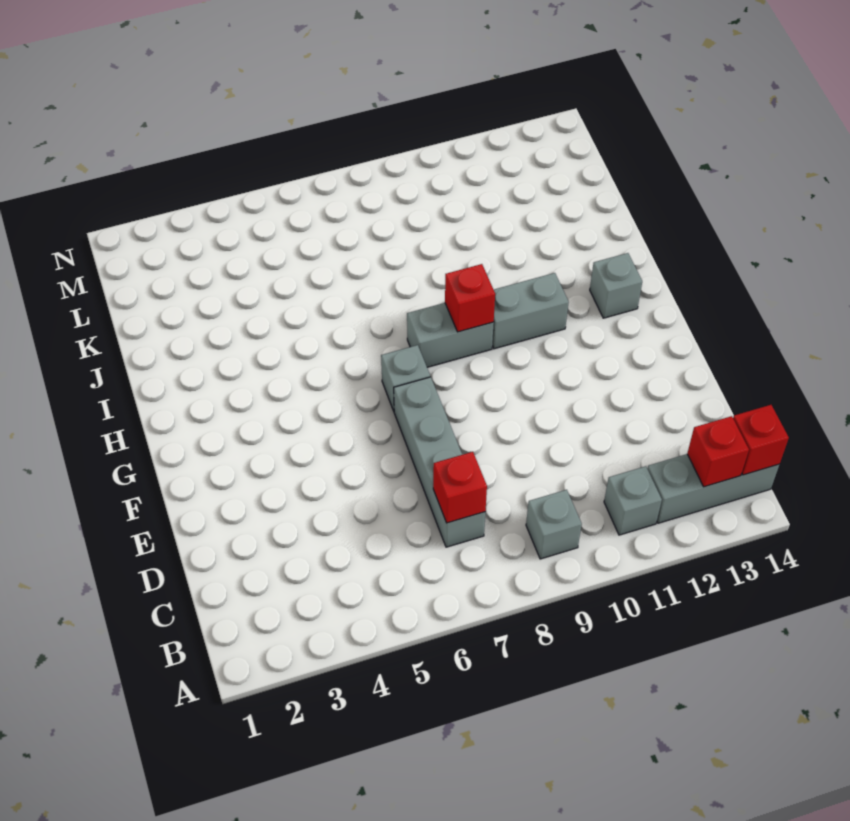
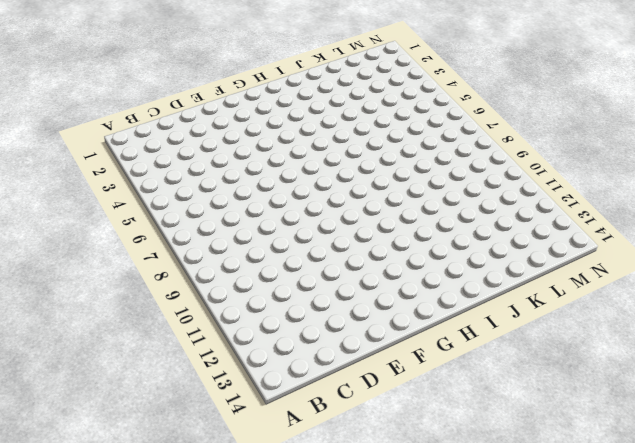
none -> grey brick B9 level 1
none -> grey brick B11 level 1
none -> grey brick B12:B14 level 1

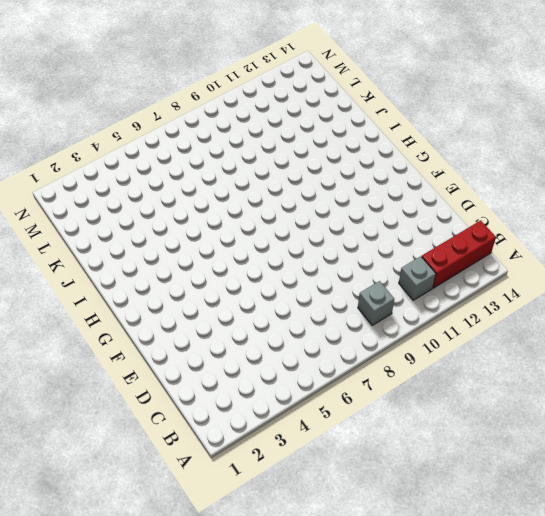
red brick B12:B14 level 1 -> grey brick B12:B14 level 1
none -> grey brick C7:F7 level 1
none -> grey brick G7 level 1
none -> grey brick H8:H9 level 1

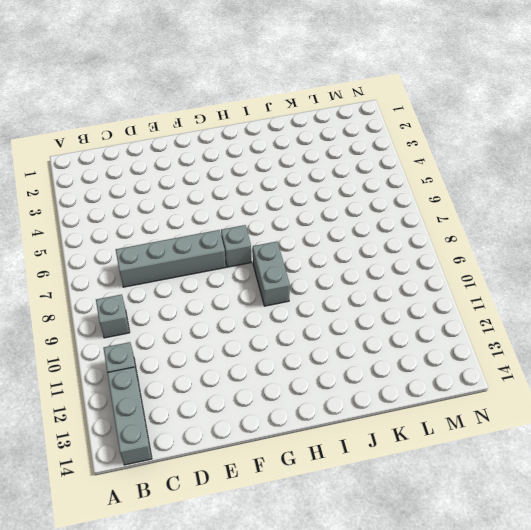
none -> grey brick H10:H11 level 1
none -> grey brick H13 level 1
none -> red brick B13 level 2

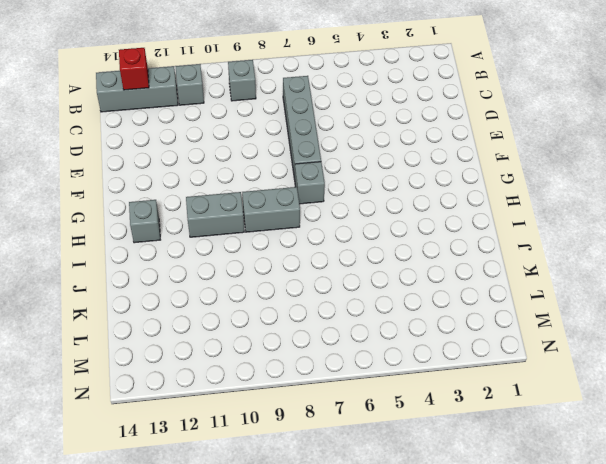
none -> red brick B14 level 2
none -> red brick C7 level 2
none -> red brick H9 level 2

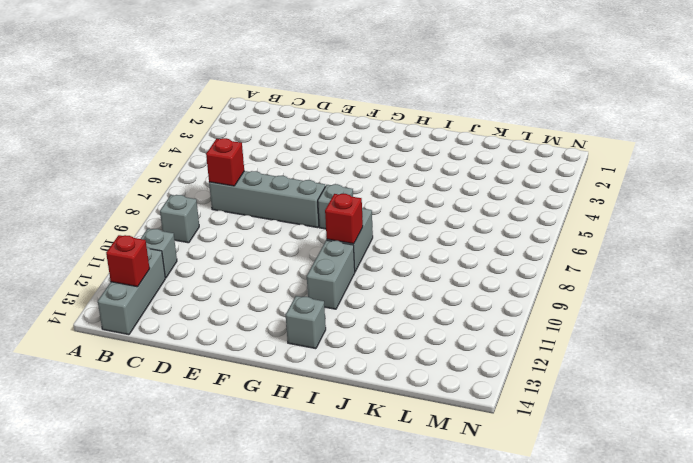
none -> red brick B14 level 2

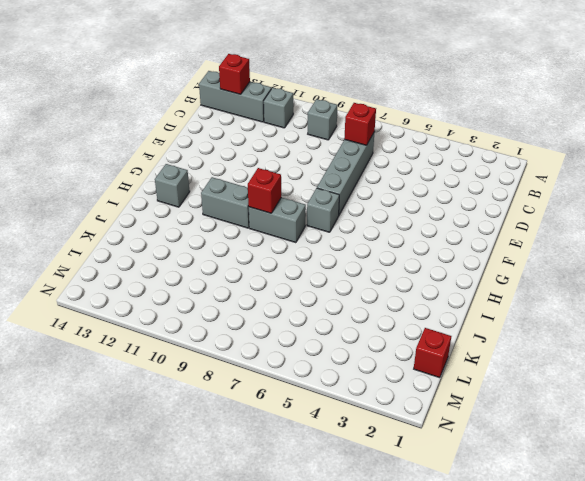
red brick L1 level 1 -> red brick B14 level 2

